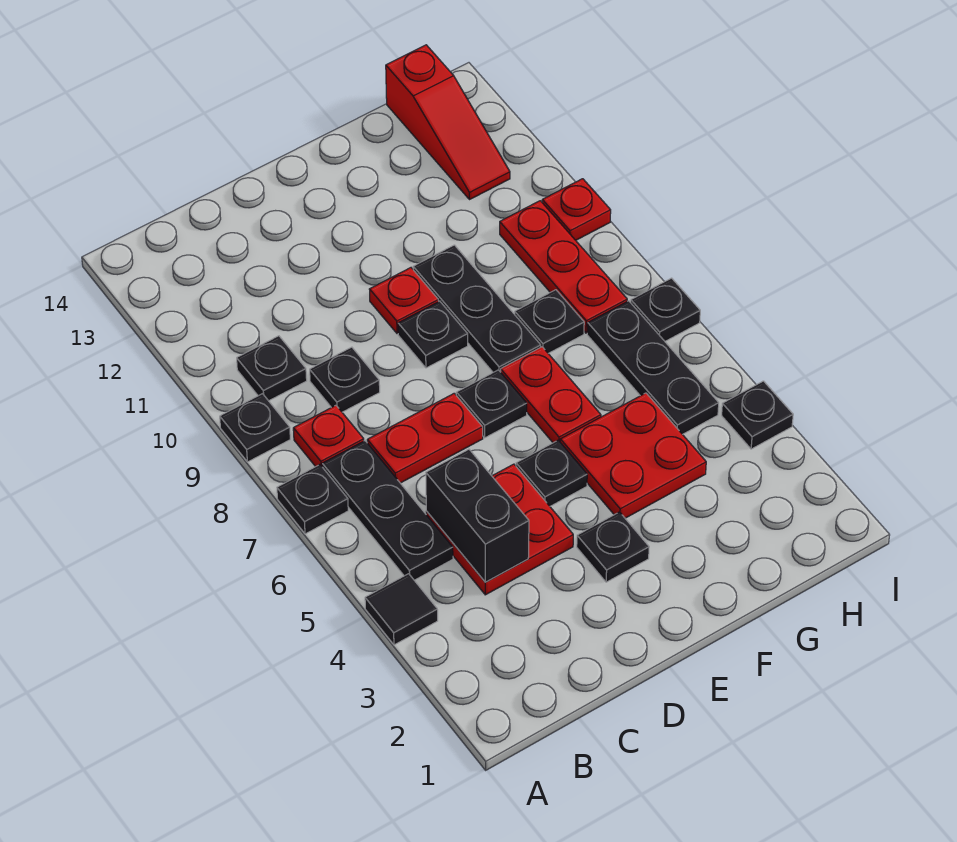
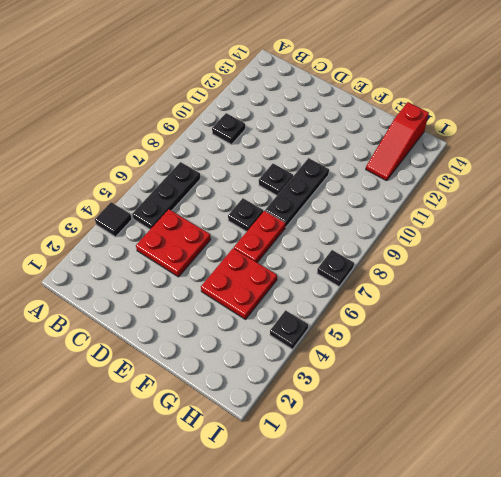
none -> black plate A7 level 1
none -> black plate A9 level 1
none -> red plate B8 level 1

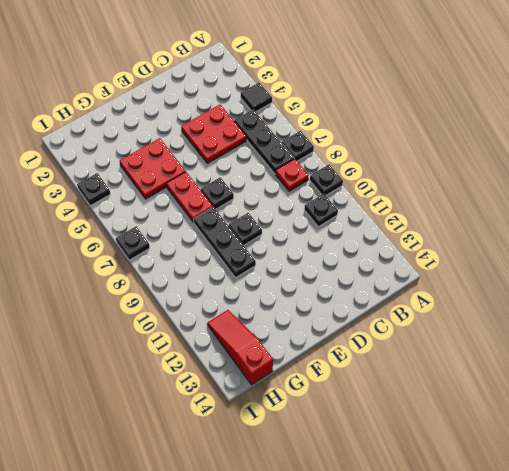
none -> red plate C7:D7 level 1
none -> black plate C9 level 1
none -> black plate E3 level 1

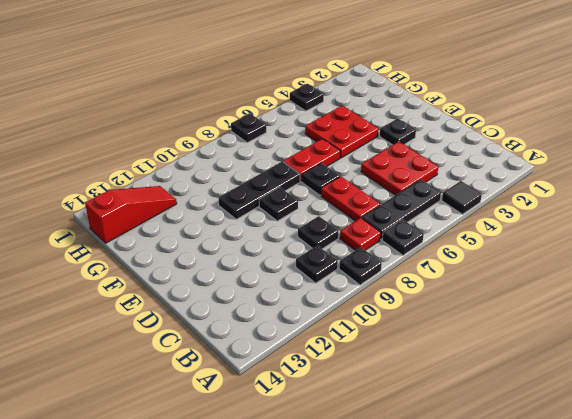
none -> black plate E5 level 1
none -> red plate E10 level 1
none -> black plate G8 level 1

